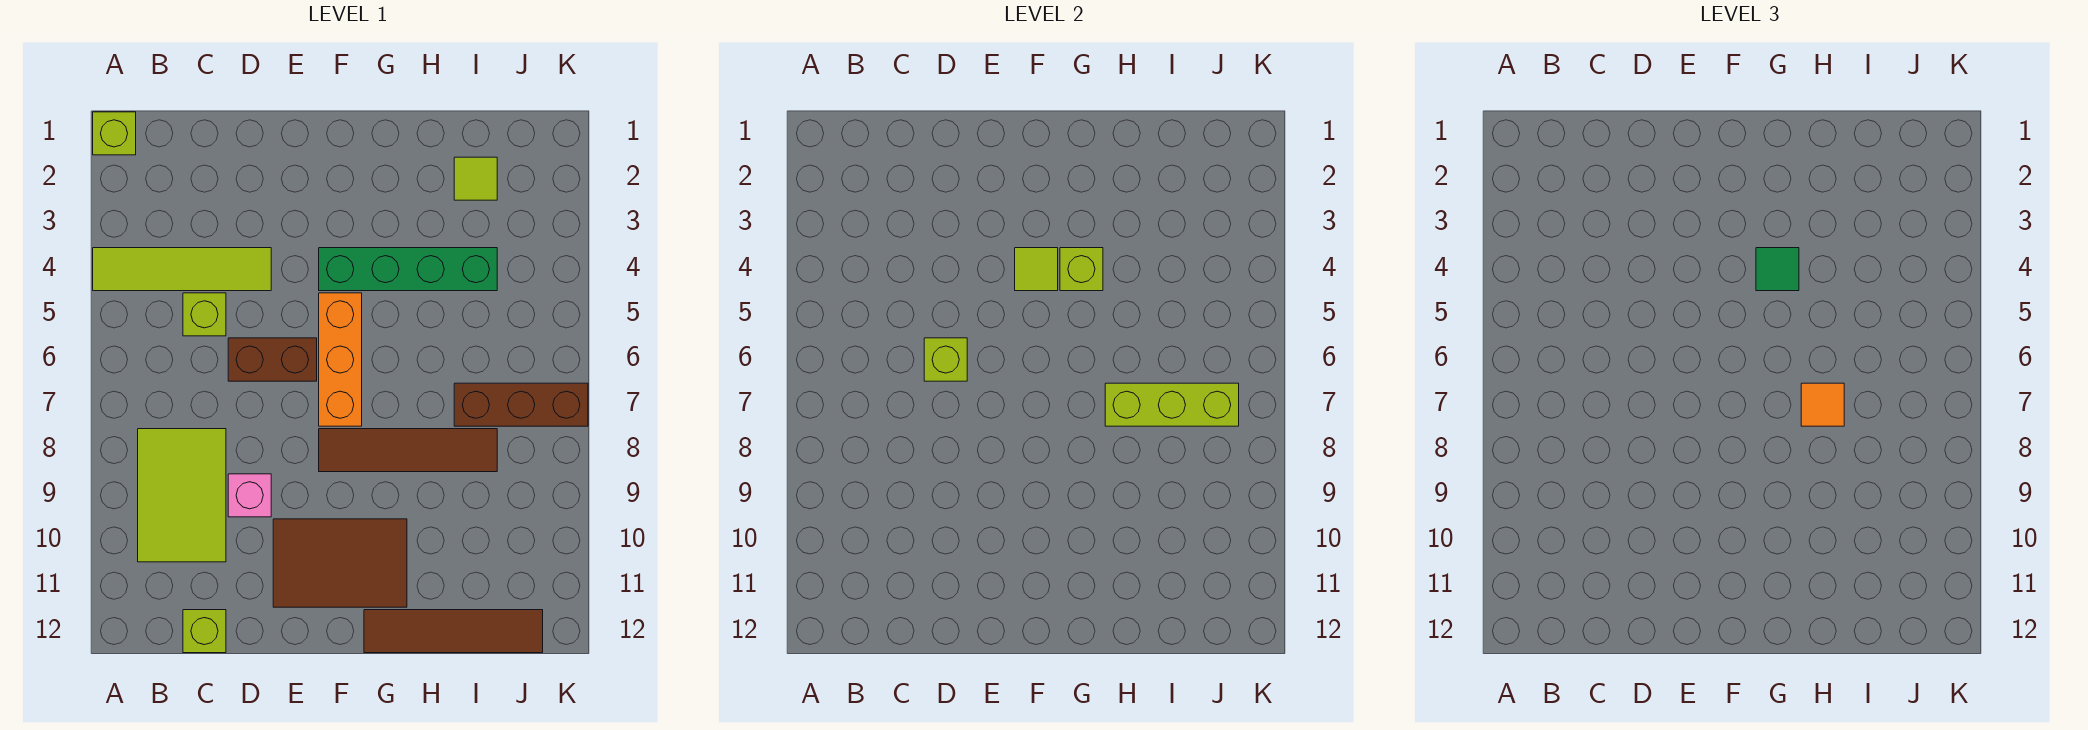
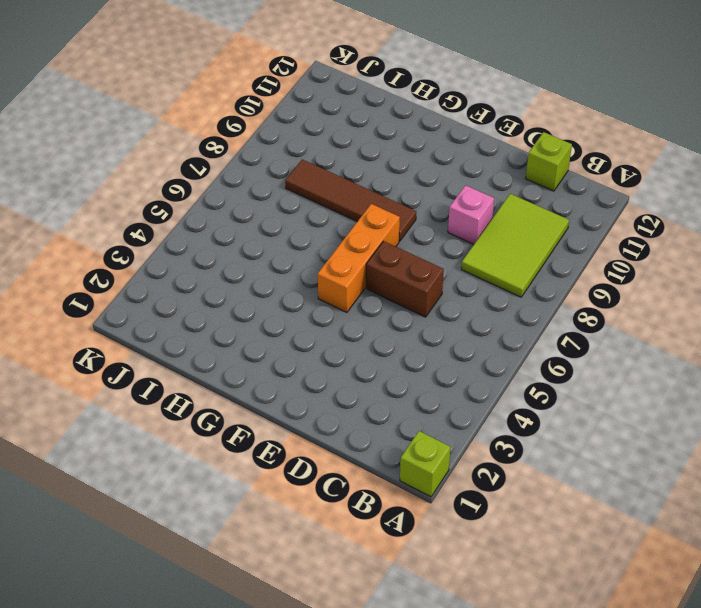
none -> lime tile A4:D4 level 1
none -> lime brick C5 level 1
none -> brown tile E10:G11 level 1

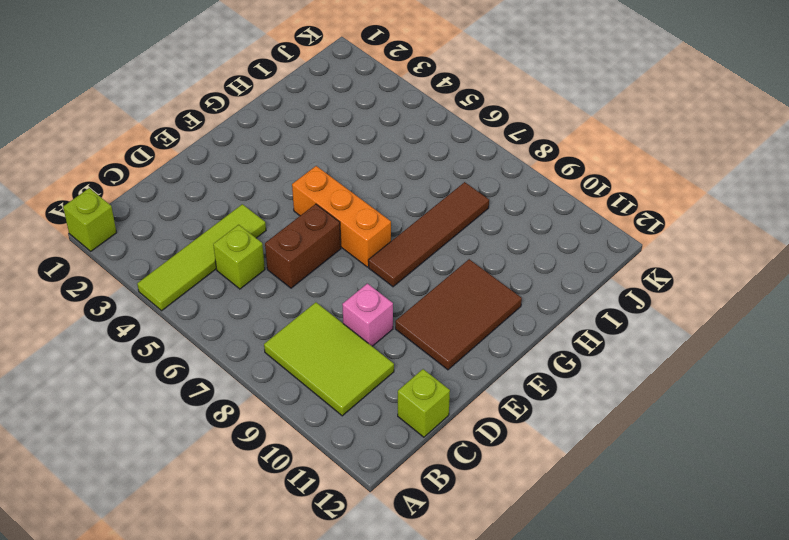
none -> green brick F4:I4 level 1
none -> brown tile G12:J12 level 1
none -> lime tile I2 level 1

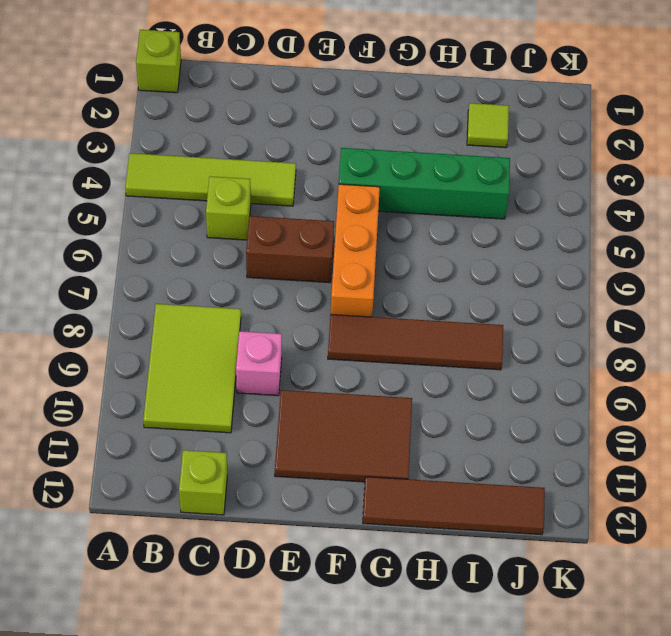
none -> brown brick I7:K7 level 1
none -> lime brick D6 level 2
none -> lime tile F4 level 2

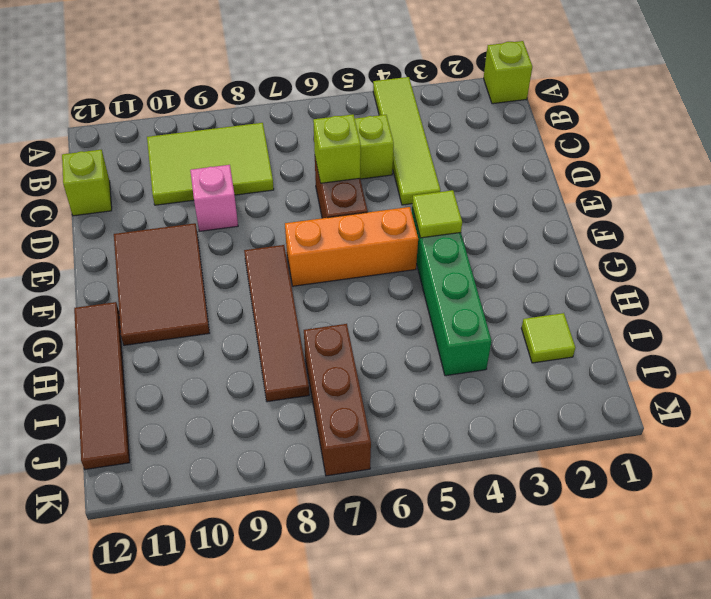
none -> lime brick G4 level 2
none -> lime brick H7:J7 level 2
none -> green tile G4 level 3

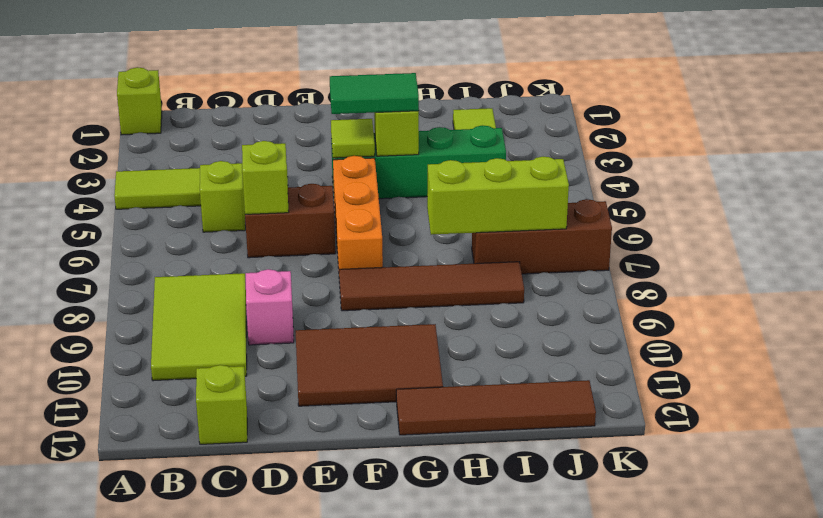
green tile F4:G4 level 3 -> green tile G4 level 3
none -> orange tile H7 level 3

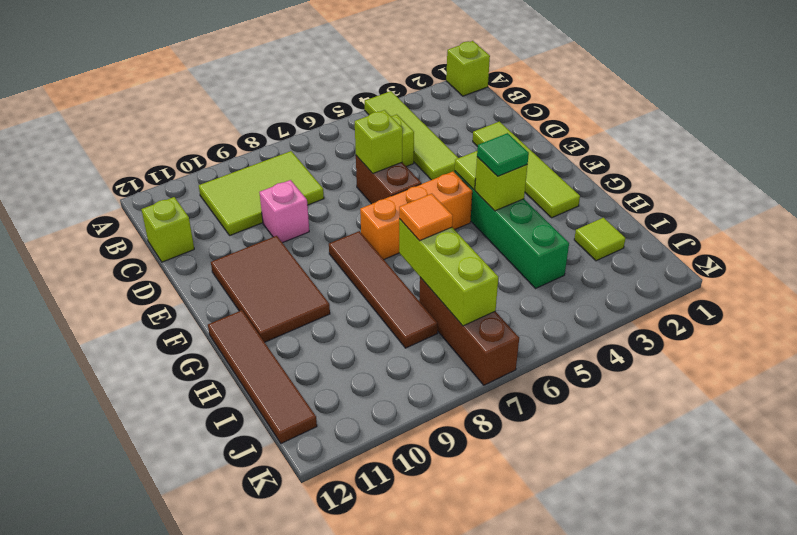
lime tile D2:G2 level 1 -> none

